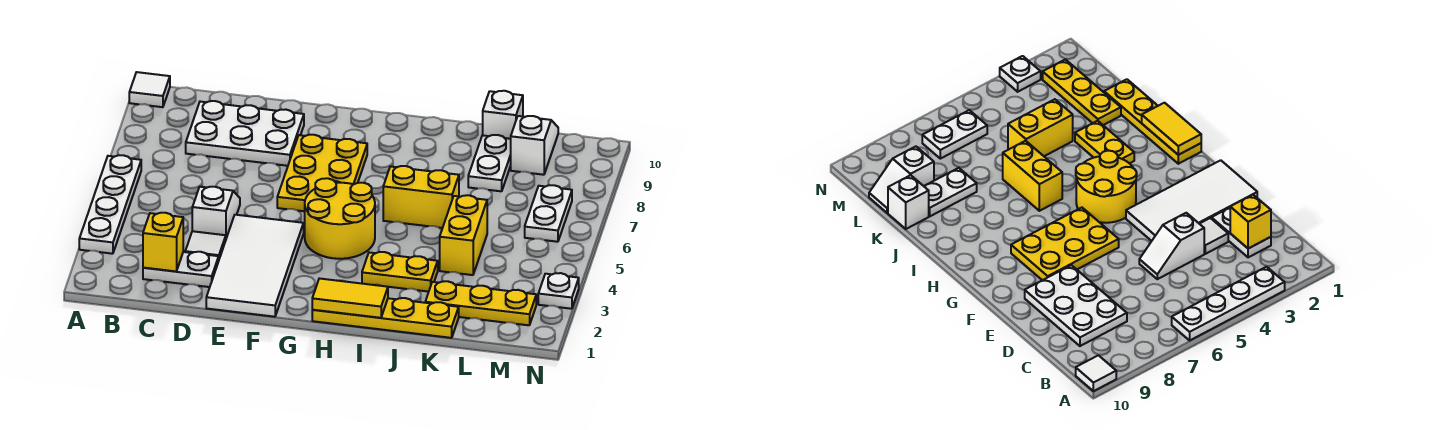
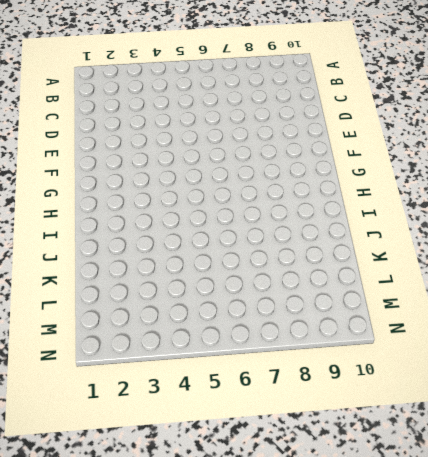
none -> white plate A3:A6 level 1
none -> white tile A10 level 1
none -> white plate C2:D2 level 1

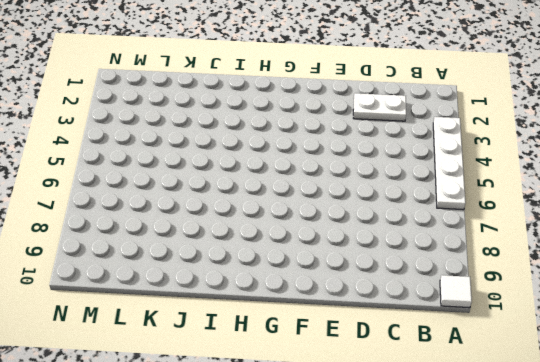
none -> white plate C8:E9 level 1
none -> white tile D3 level 1
none -> white slope D4:D5 level 1 top 4

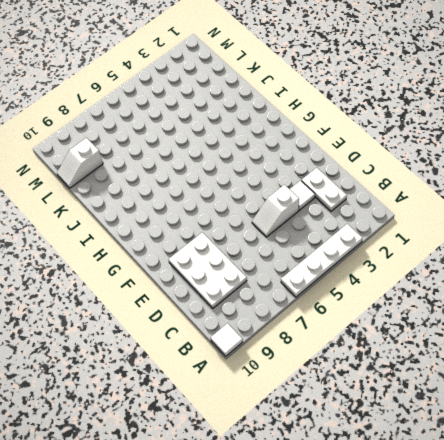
none -> white tile E1:F4 level 1
none -> yellow plate F6:G8 level 1
none -> yellow round brick G4:H5 level 1

